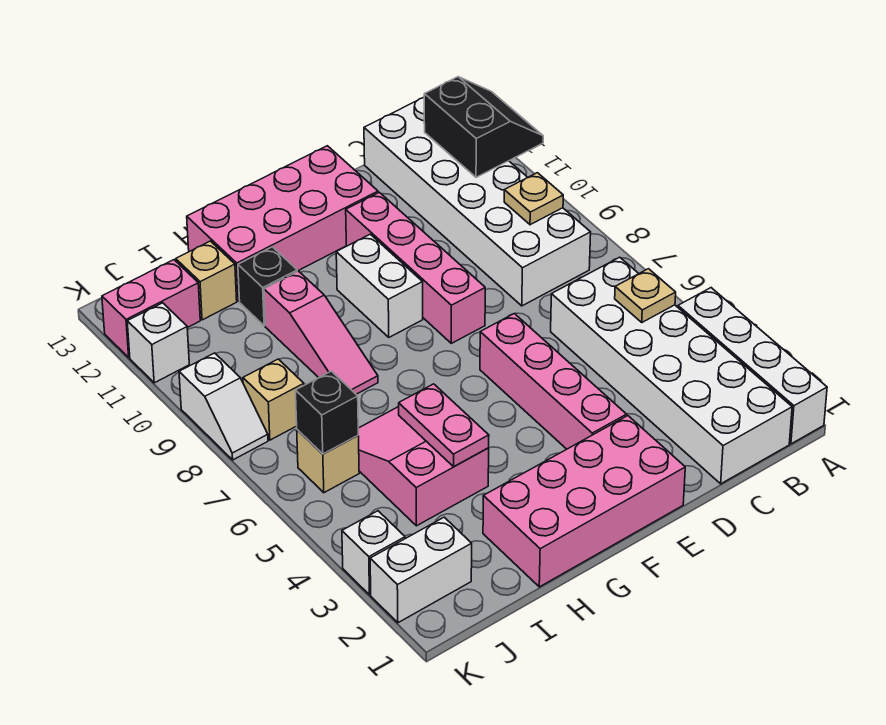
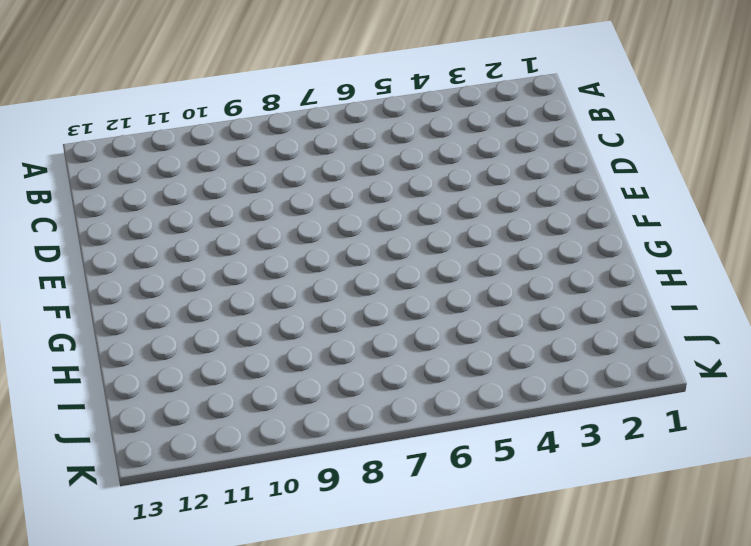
none -> white brick A1:A4 level 1
none -> white brick B1:C6 level 1
none -> white brick B8:C13 level 1

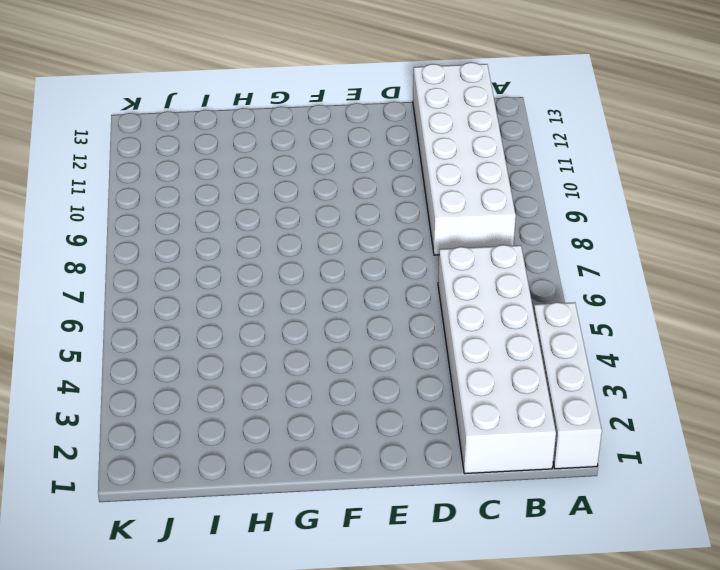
none -> pink brick E1:H2 level 1
none -> pink brick E3:E6 level 1
none -> pink brick E8:E11 level 1

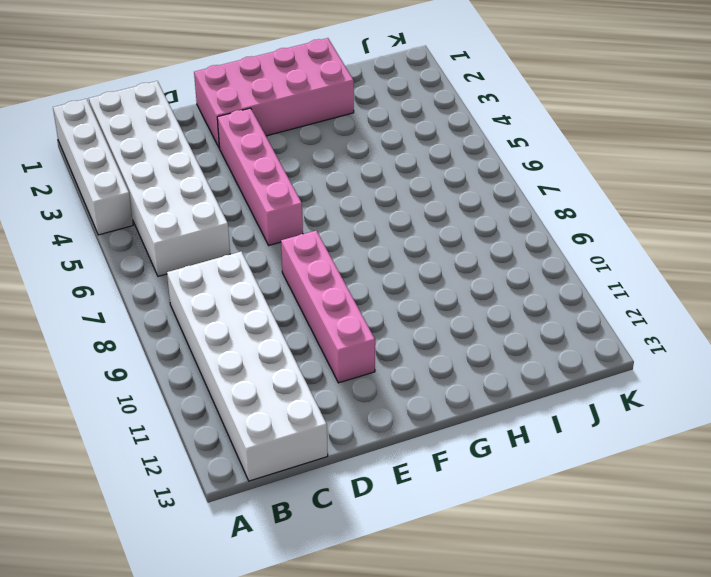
none -> pink brick E12:H13 level 1
none -> white brick F9:F10 level 1
none -> pink slope H4:I6 level 1 top 4

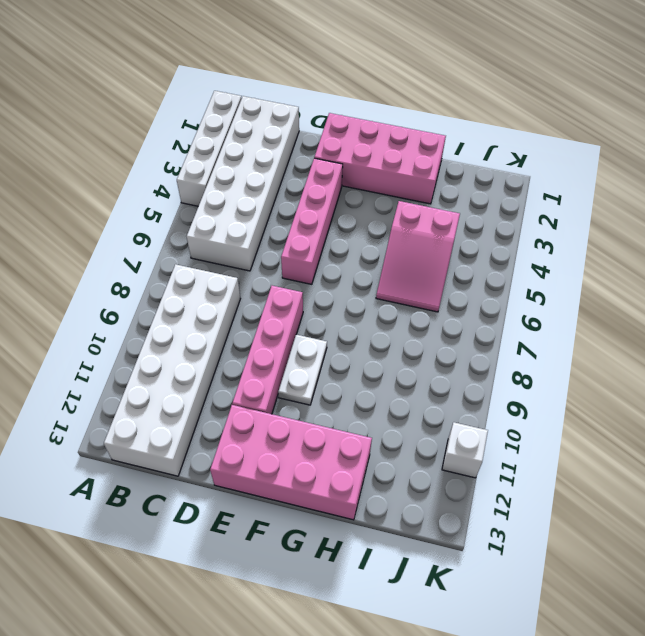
white plate F9:F10 level 1 -> white brick F9:F10 level 1
none -> pink slope H8:H10 level 1 top 10
none -> black brick H11 level 1
none -> tan brick I12 level 1

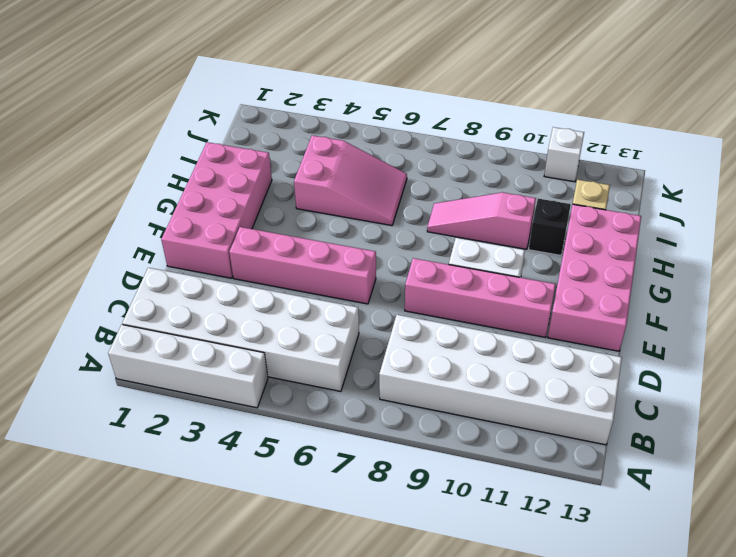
none -> white brick J2:K2 level 1
none -> tan brick J6 level 1
none -> tan brick J8 level 1

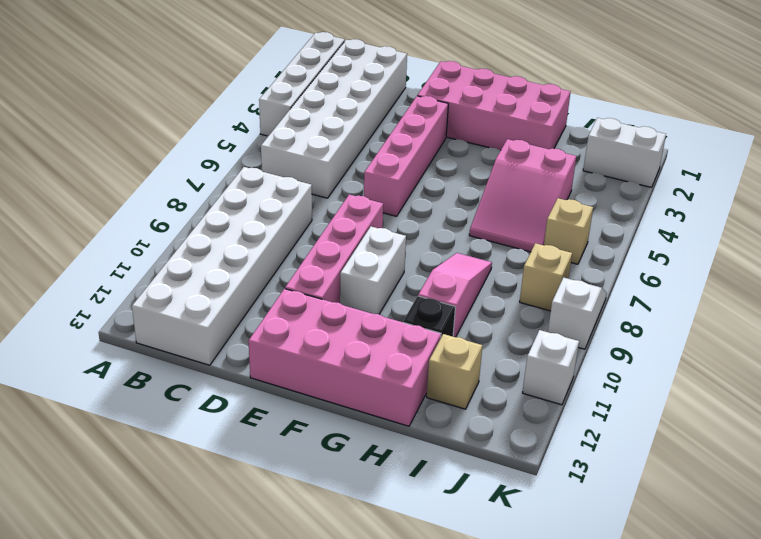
none -> pink brick J12:K12 level 1
none -> white brick K3 level 1
none -> black slope A11:B12 level 2 top B

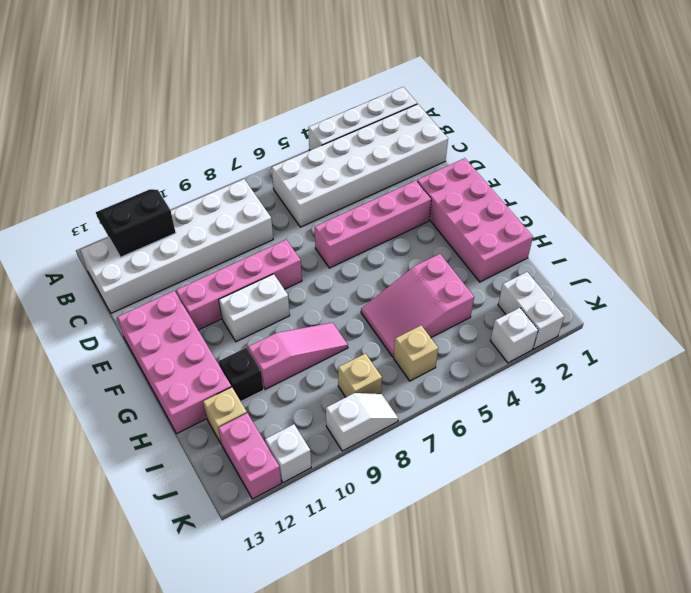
none -> tan plate B5 level 2
none -> tan plate B9 level 2
none -> pink plate H4:H5 level 2

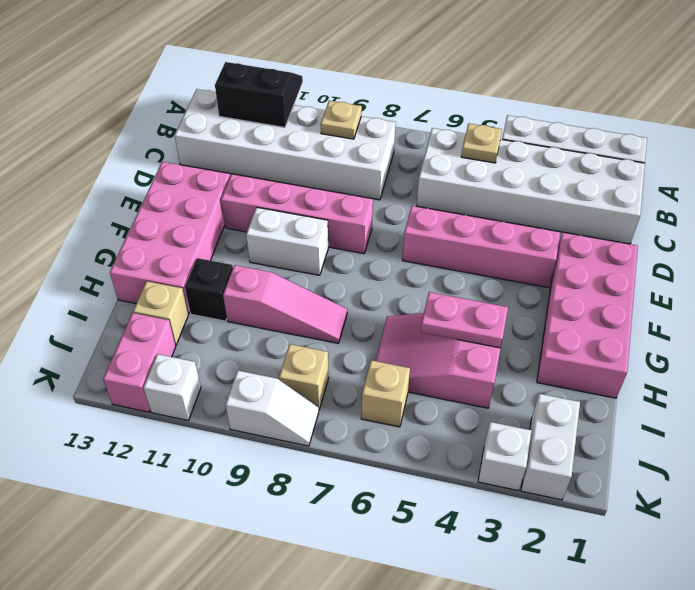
none -> black brick J6 level 2

